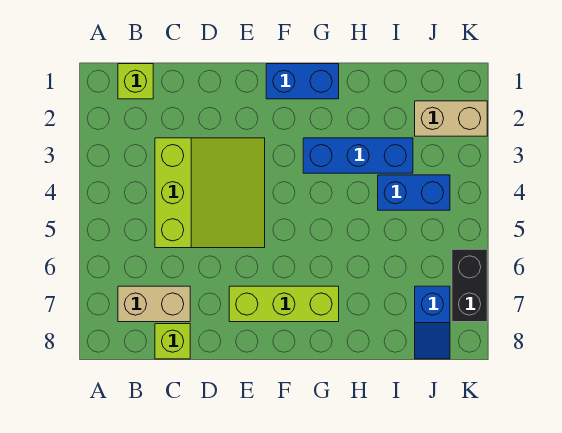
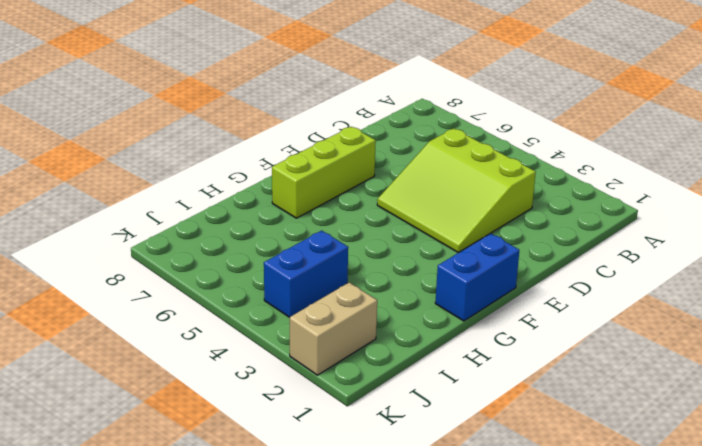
none -> lime brick B1 level 1
none -> tan brick B7:C7 level 1

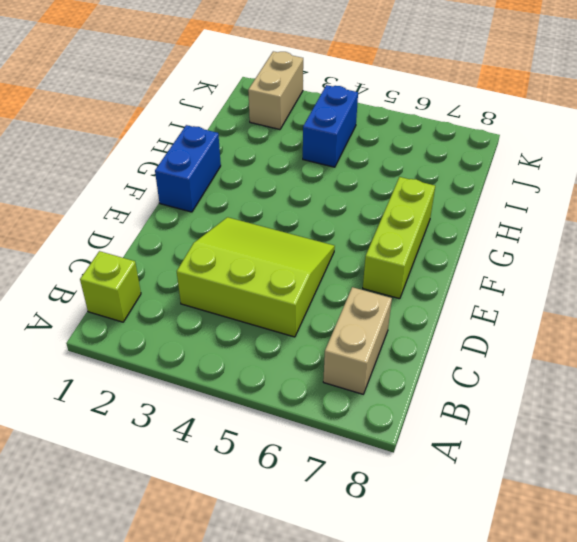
none -> lime brick C8 level 1
none -> blue brick G3:I3 level 1

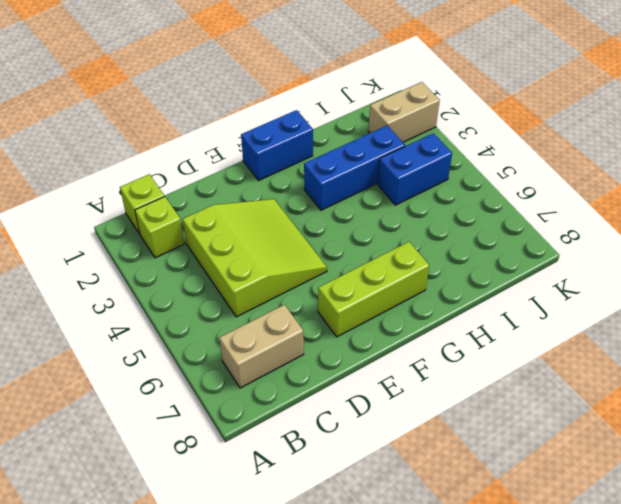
lime brick B2 level 1 -> lime brick C8 level 1
none -> blue slope J7:J8 level 1 top 7
none -> black brick K6:K7 level 1

